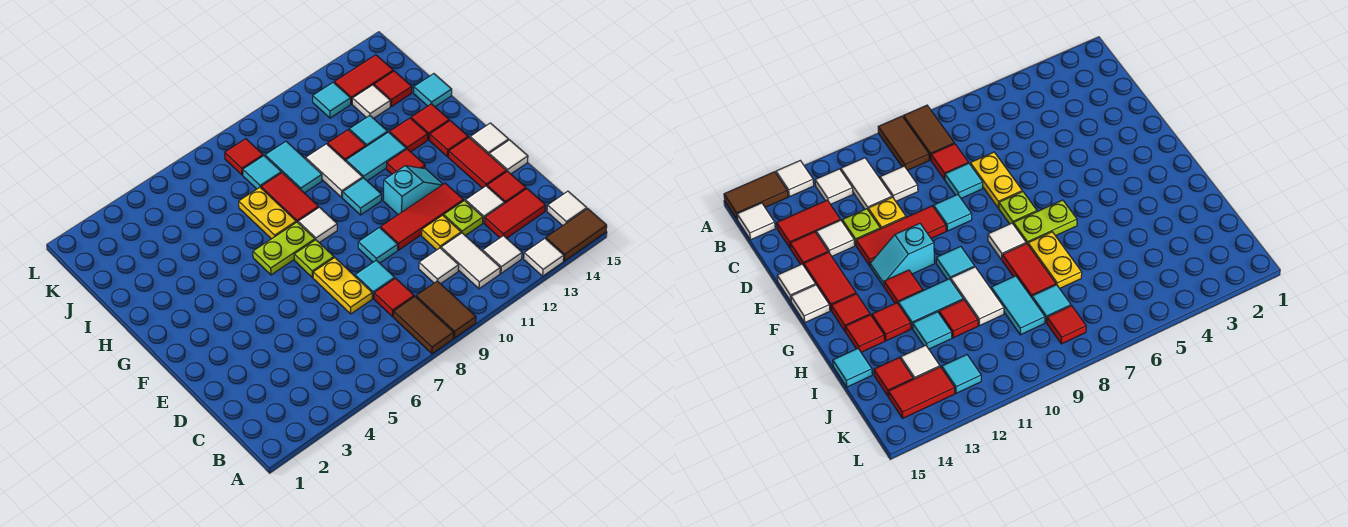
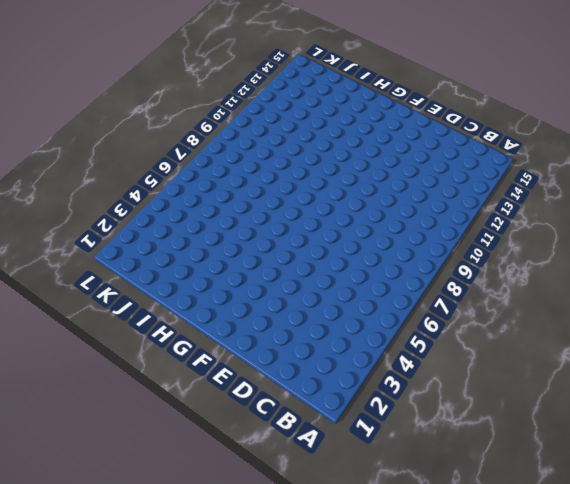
none -> brown tile A8:B8 level 1
none -> brown tile A9:B9 level 1
none -> white tile A13 level 1
none -> brown tile A14:A15 level 1

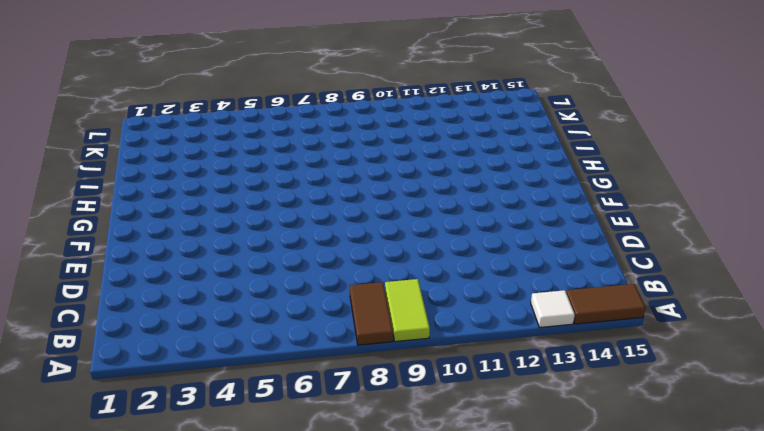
lime tile A9:B9 level 1 -> brown tile A9:B9 level 1
none -> white tile B11:C11 level 1
none -> white tile B12 level 1
none -> white tile B15 level 1
none -> red tile C8 level 1

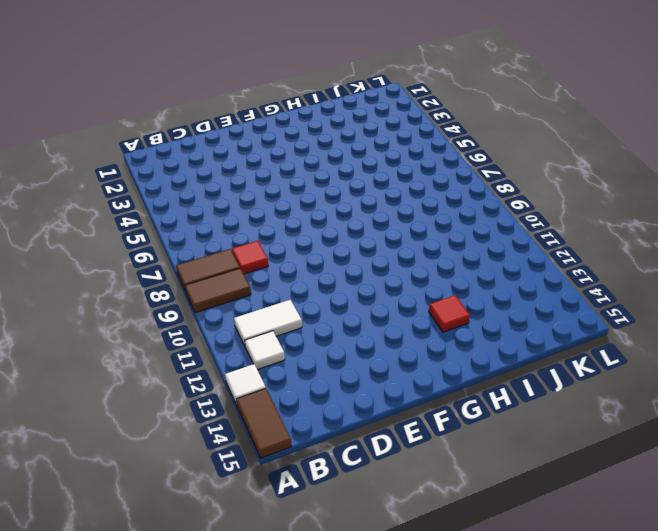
none -> white tile B15 level 1
none -> white tile C10 level 1
none -> red tile C13:C14 level 1
none -> yellow plate D7:E7 level 1

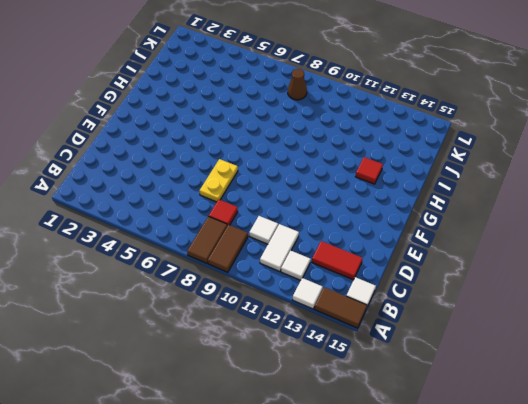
brown cone K8 level 1 -> red tile K8 level 1
none -> cyan tile D8 level 1
none -> yellow plate D11 level 1
none -> lime plate D12 level 1
none -> white tile D13 level 1

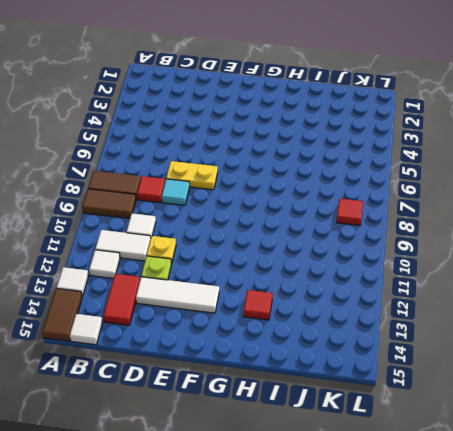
white tile D13:F13 level 1 -> white tile D13 level 1
none -> red tile D14 level 1
none -> cyan tile E9 level 1
none -> red tile E10:E12 level 1
none -> red tile E14:F14 level 1

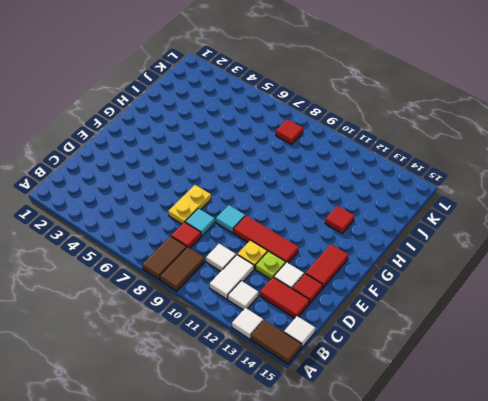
none -> white tile E15 level 1
none -> lime plate F7 level 1
none -> cyan slope F11:F12 level 1 top 11
none -> white tile F15 level 1

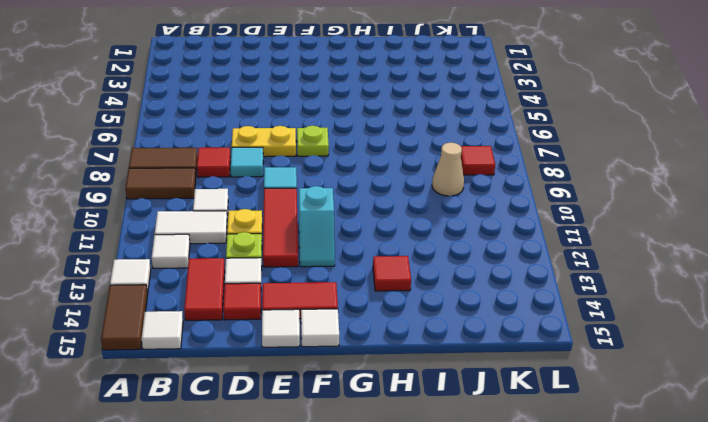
tan cone J9 level 1 -> cyan tile I9:J9 level 1
none -> lime plate G6:G7 level 1
none -> white tile G8 level 1
none -> cyan tile G10 level 1
none -> red tile G12 level 1

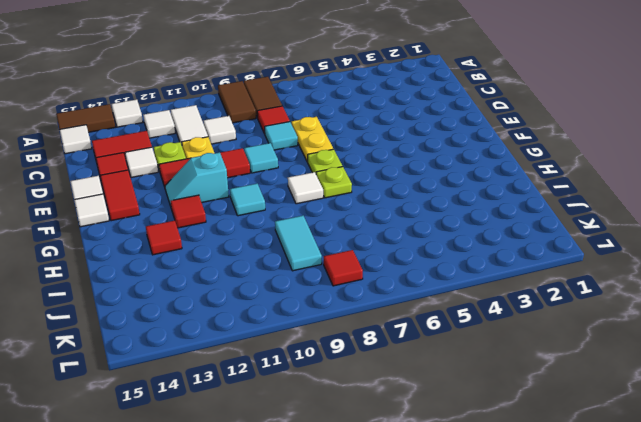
lime plate G7 level 1 -> lime plate G6:G7 level 1
none -> red tile G14 level 1
none -> yellow plate H7:I7 level 1
none -> red tile H8:I8 level 1
none -> white tile H10:I10 level 1

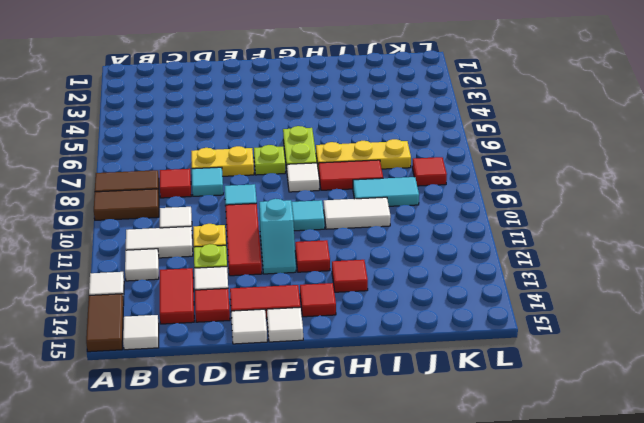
yellow plate H7:J7 level 1 -> yellow plate H7:I7 level 1
none -> cyan tile H11:H12 level 1
none -> red tile H14 level 1
none -> red tile I11 level 1
none -> cyan tile I12 level 1

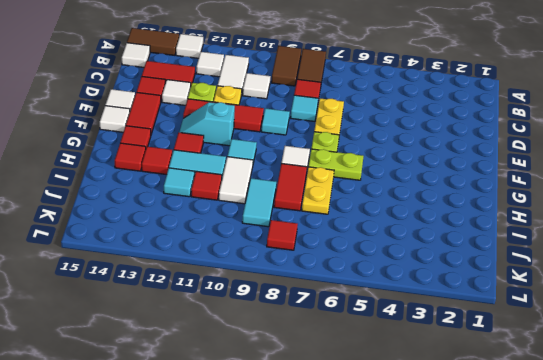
none -> cyan tile I15 level 1
none -> cyan tile J8 level 1
none -> white tile J13 level 1
none -> red tile J14 level 1

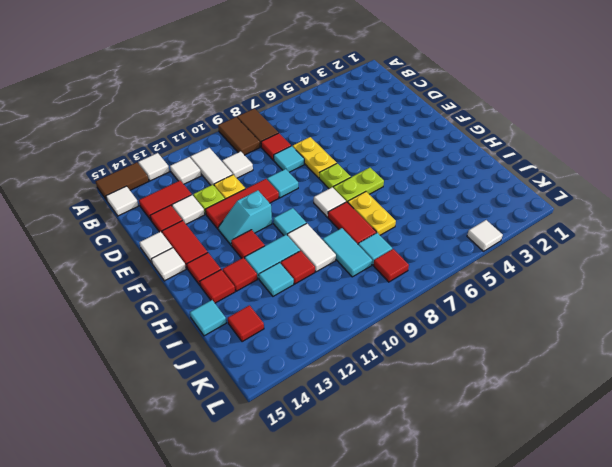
white tile L4 level 1 -> white tile J13 level 1
none -> cyan tile K12 level 1
none -> red tile K13:K14 level 1

